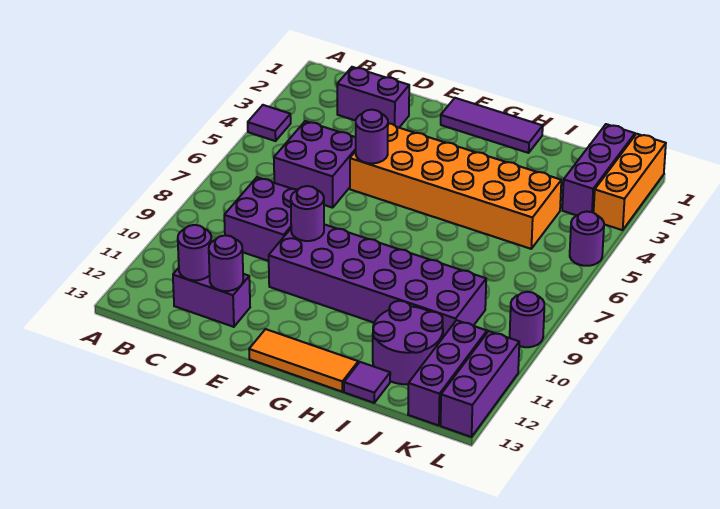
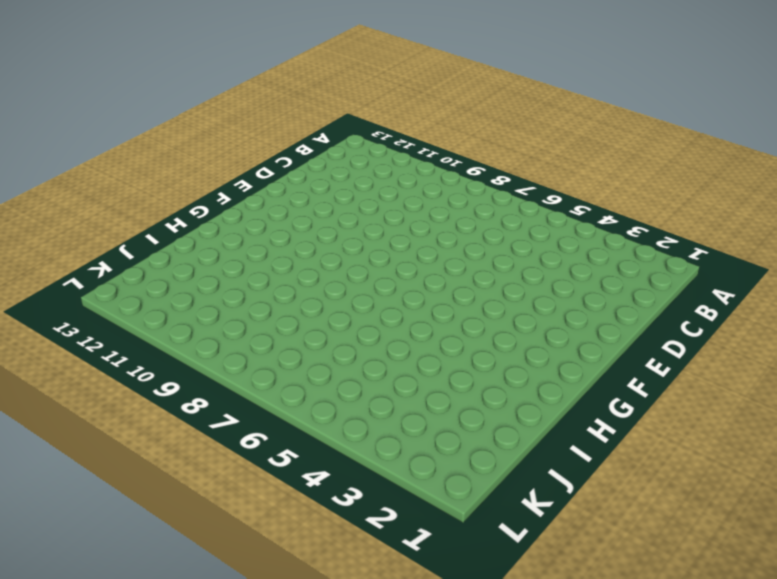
none -> purple tile A4 level 1
none -> purple brick C2:D2 level 1
none -> purple brick C5:D6 level 1

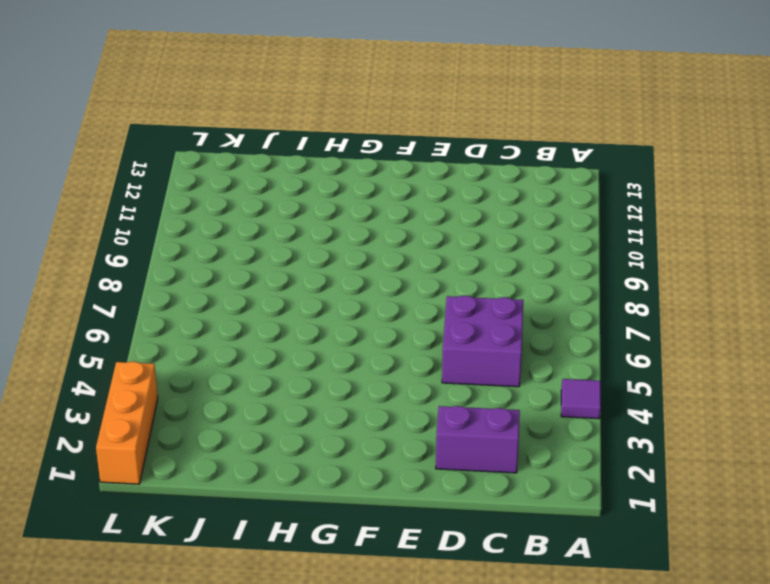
none -> purple brick C8:D9 level 1
none -> purple brick C12:D12 level 1
none -> orange brick E4:J5 level 1

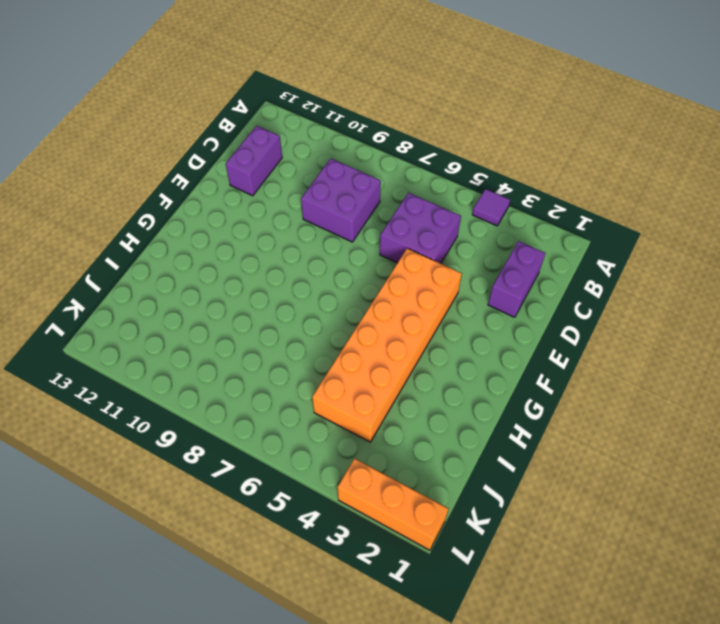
none -> purple brick E9:J10 level 1
none -> purple tile F1:H1 level 1
none -> orange tile F13:H13 level 1

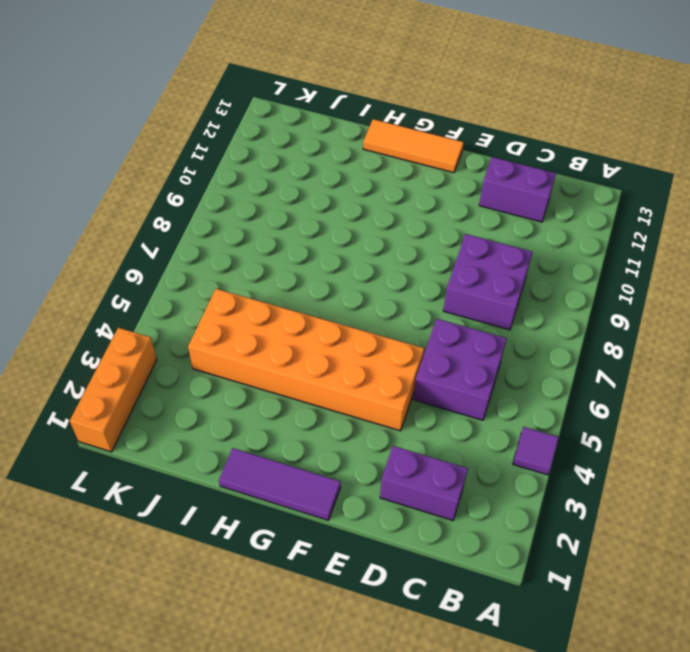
none -> purple brick E9:J10 level 1
none -> purple round brick I11:J12 level 1
none -> purple tile I13 level 1

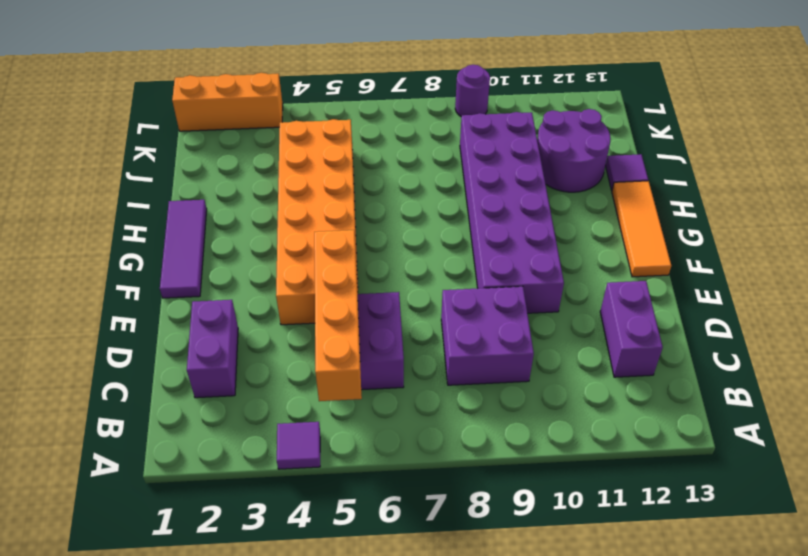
orange brick B5:E5 level 2 -> purple round brick E5 level 2
none -> purple brick K1:K3 level 1
none -> purple brick K11:K13 level 1
none -> purple round brick L5 level 1

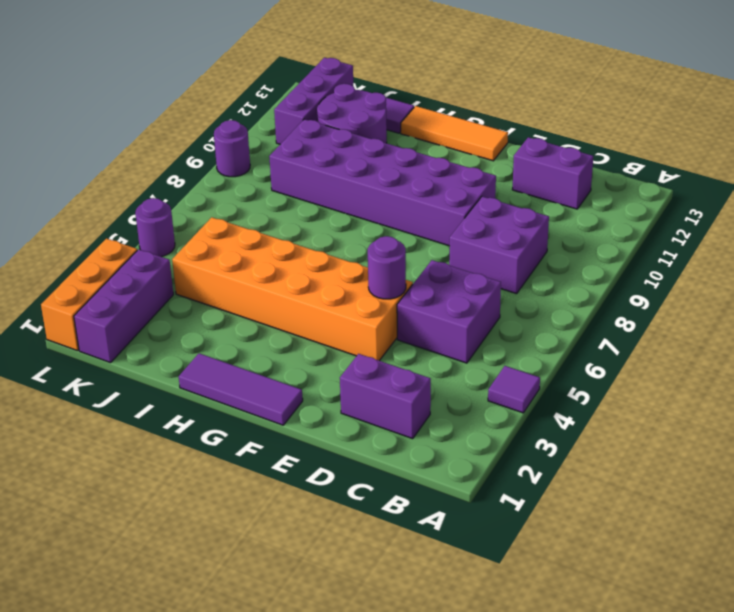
none -> purple brick L11:L13 level 1
none -> purple round brick C12 level 2
none -> purple round brick D12 level 2

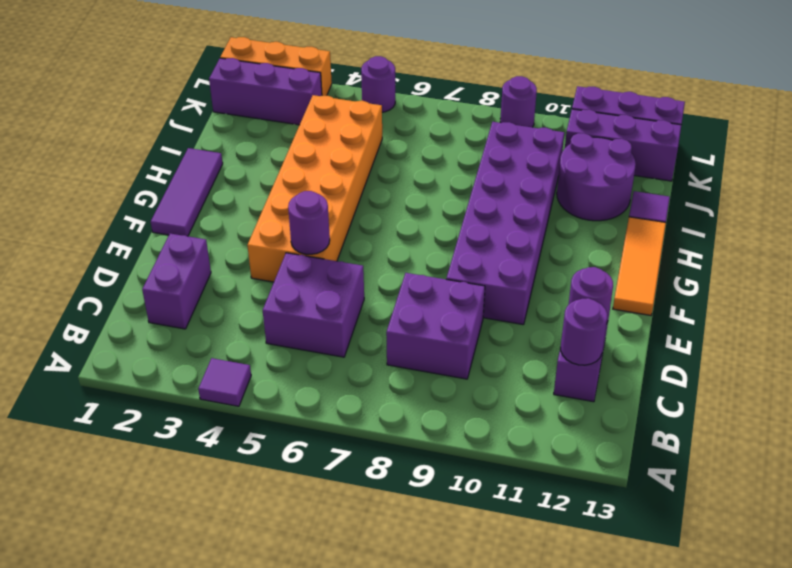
none -> purple round brick E9 level 2

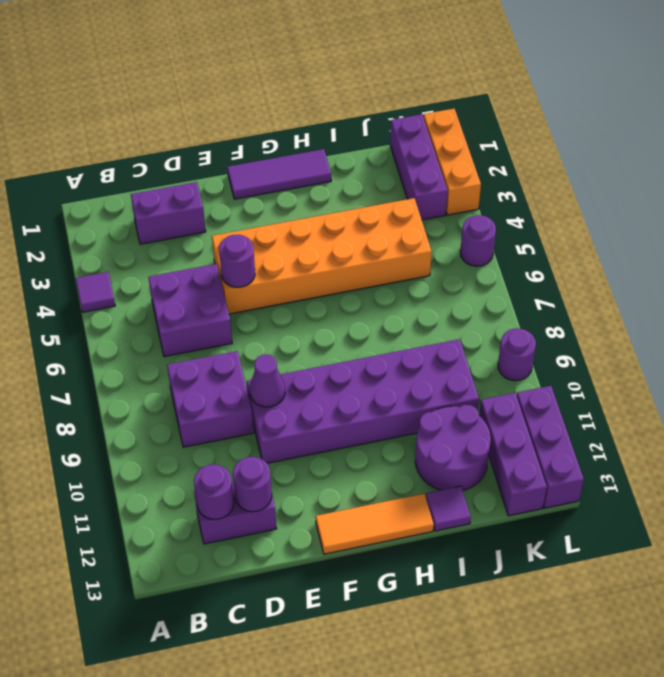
purple cone E9 level 2 -> purple round brick E9 level 2

